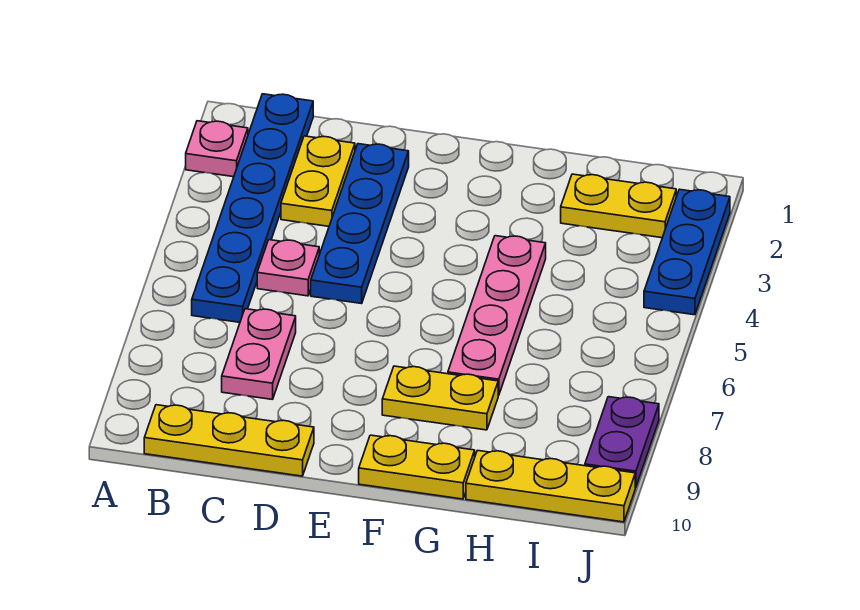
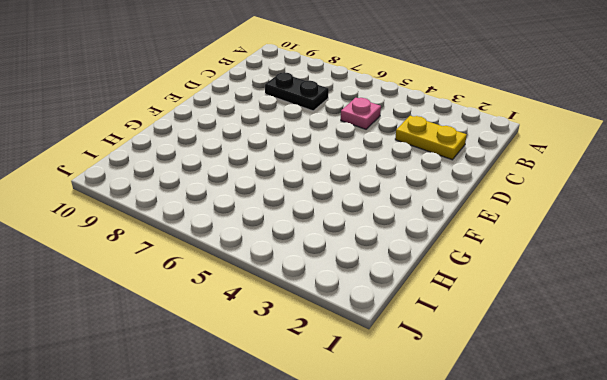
black plate C7:C8 level 1 -> pink plate C7:C8 level 1
none -> pink plate A2 level 1
none -> blue plate B1:B6 level 1
none -> yellow plate B10:D10 level 1

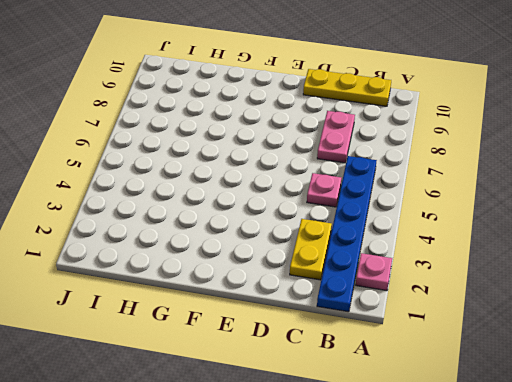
none -> blue plate D2:D5 level 1
none -> yellow plate F8:G8 level 1
none -> yellow plate F10:G10 level 1

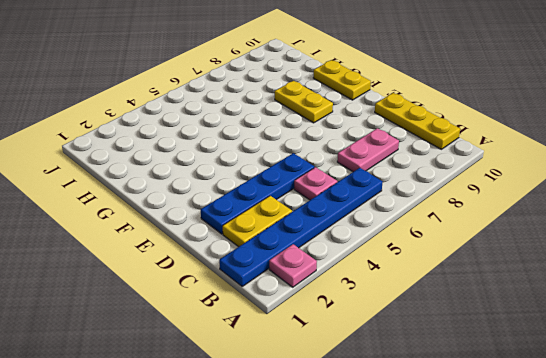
none -> pink plate G4:G7 level 1
none -> yellow plate H2:I2 level 1
none -> yellow plate H10:J10 level 1

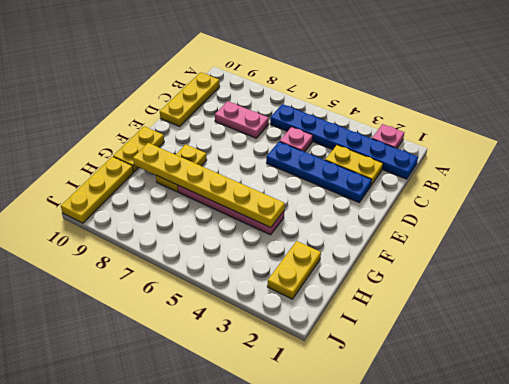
yellow plate G4:G9 level 2 -> none
none -> blue plate J2:J4 level 1
none -> purple plate J8:J9 level 1

